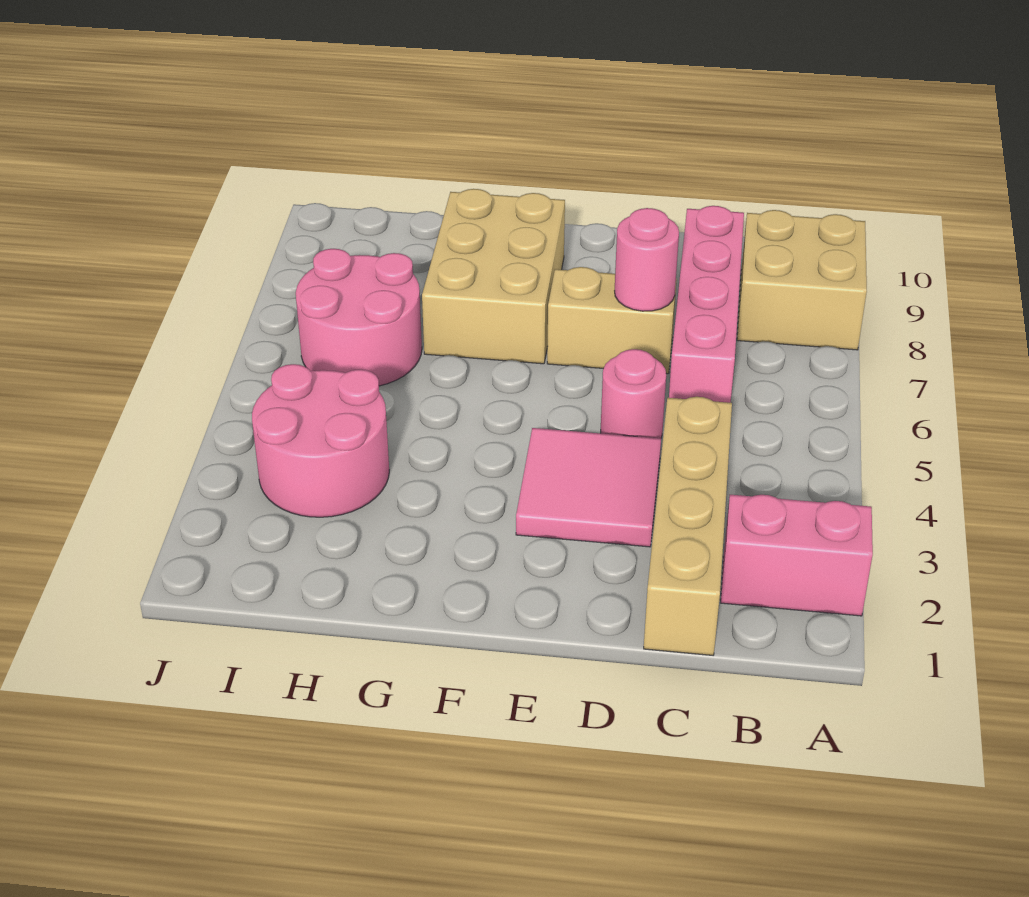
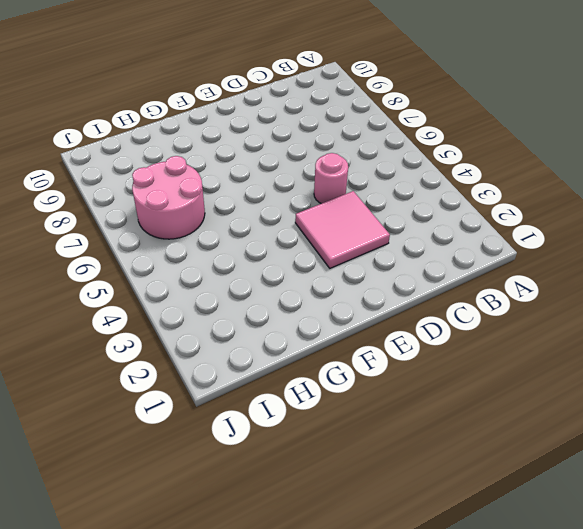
none -> pink brick A2:B2 level 1
none -> tan brick A8:B9 level 1

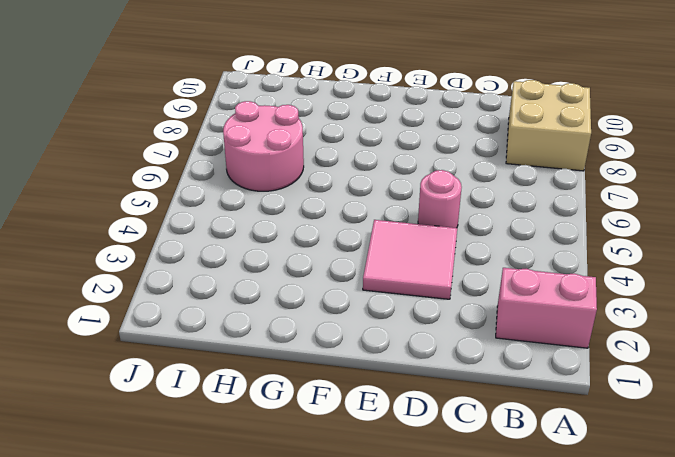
none -> tan brick C1:C4 level 1
none -> pink brick C6:C9 level 1

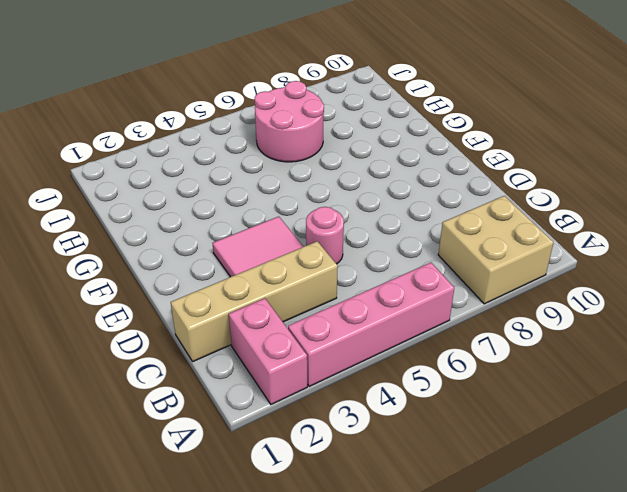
pink brick A3:A6 level 1 -> pink brick C6:C9 level 1
none -> tan brick D7:E7 level 1
none -> tan brick F7:G9 level 1

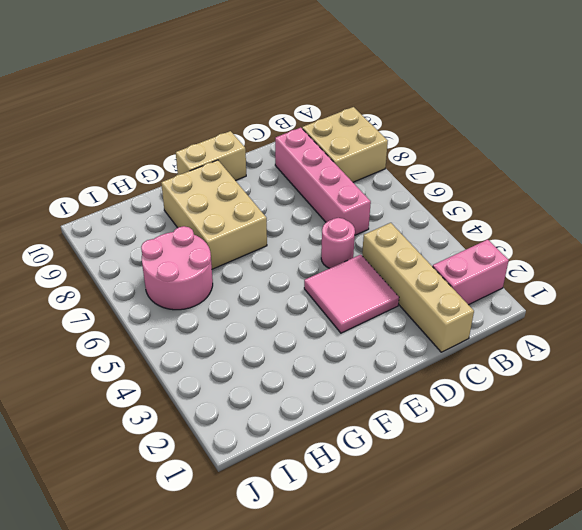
tan brick E10:F10 level 1 -> tan brick D7:E7 level 1
none -> pink round brick H3:I4 level 1
none -> pink round brick D7 level 2

